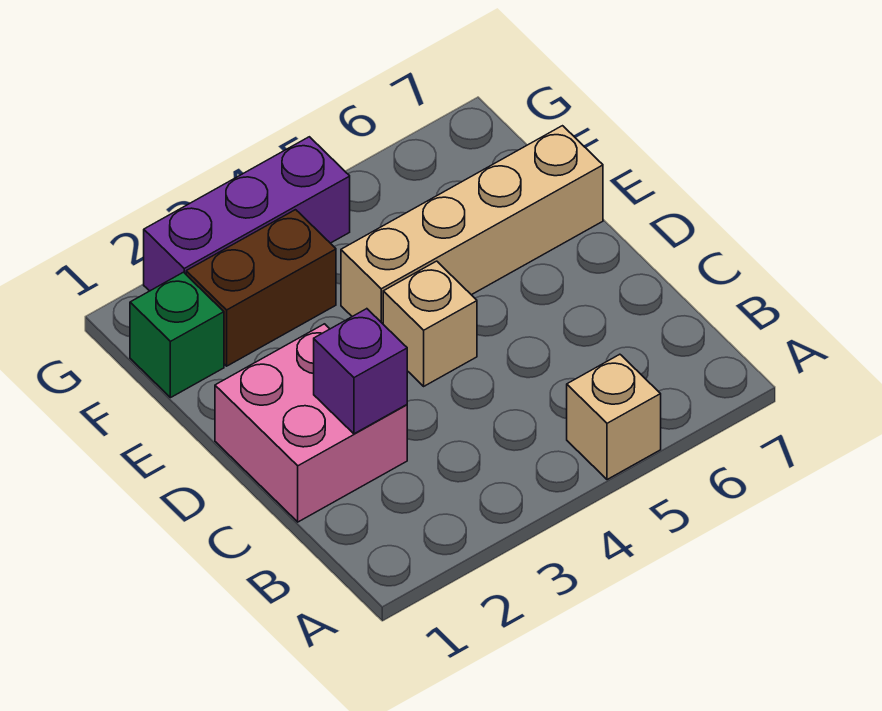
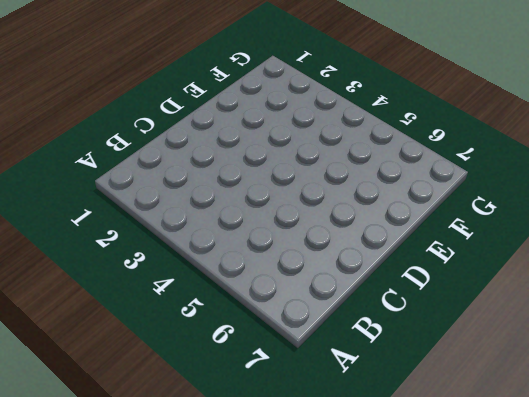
none -> tan brick A5 level 1
none -> pink brick C1:D2 level 1

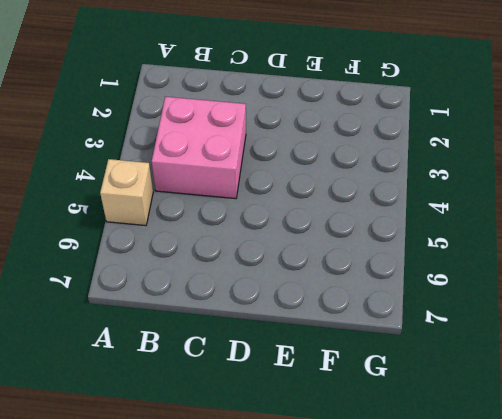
pink brick B3:C4 level 1 -> pink brick C1:D2 level 1
none -> tan brick D4 level 1
none -> tan brick E4:E7 level 1

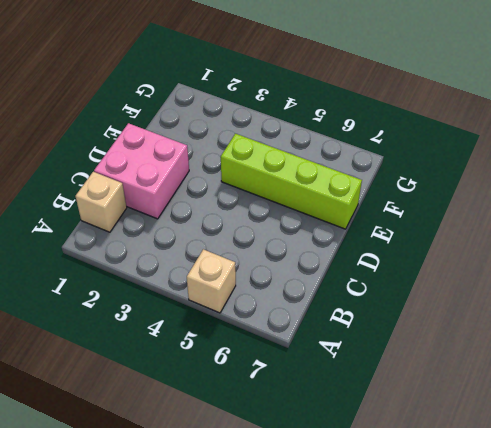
tan brick B1 level 1 -> tan brick D4 level 1
lime brick E4:E7 level 1 -> tan brick E4:E7 level 1
none -> green brick F1 level 1
none -> brown brick F2:F3 level 1

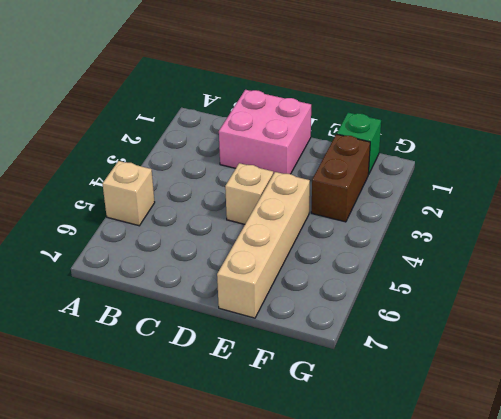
none -> purple brick G2:G4 level 1
none -> purple brick C2 level 2

